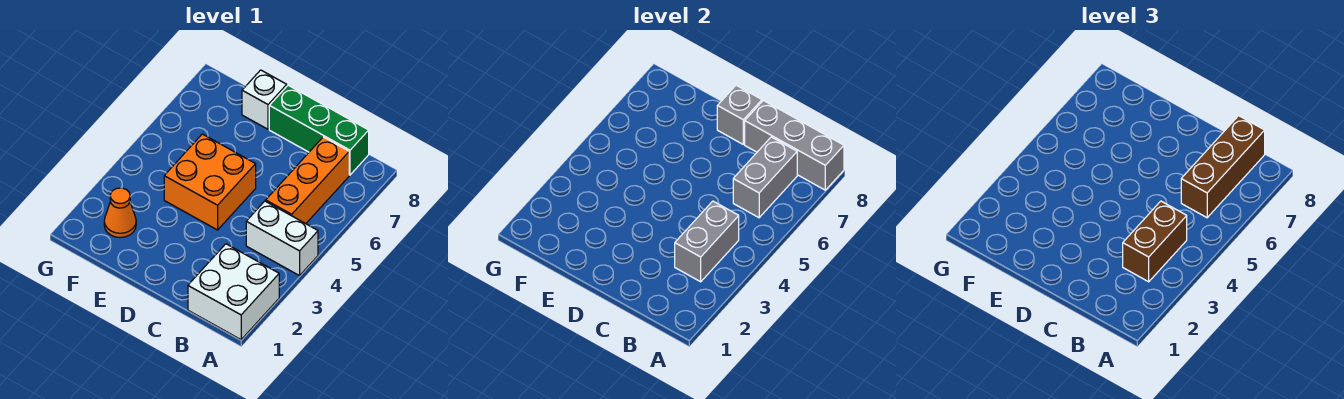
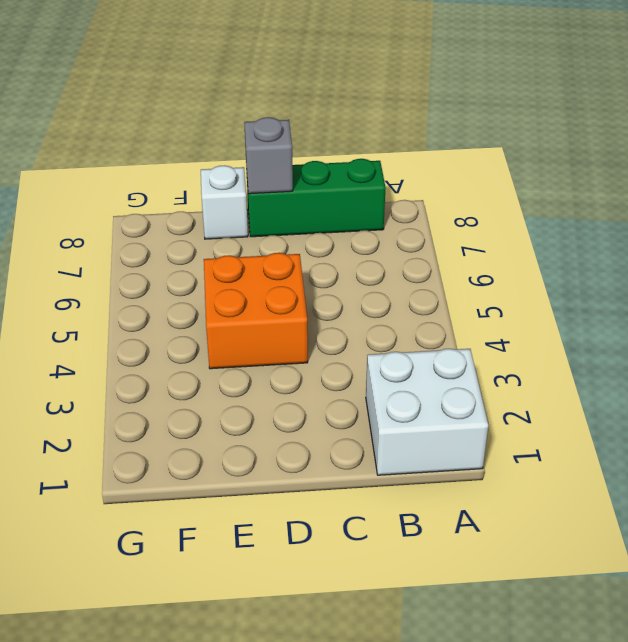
none -> white brick A4:B4 level 1
none -> orange brick B5:B7 level 1
none -> orange cone F2 level 1

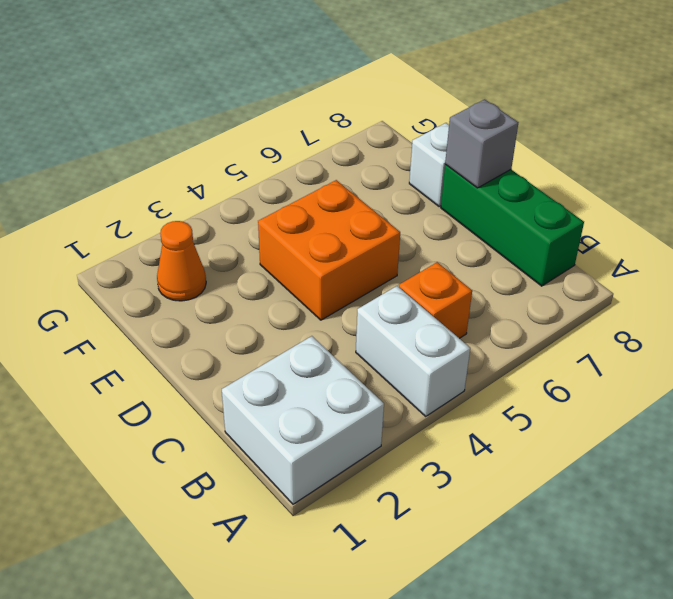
orange brick B5 level 1 -> orange brick B5:B7 level 1
none -> grey brick A8:C8 level 2
none -> grey brick B3:B4 level 2
none -> grey brick B6:B7 level 2

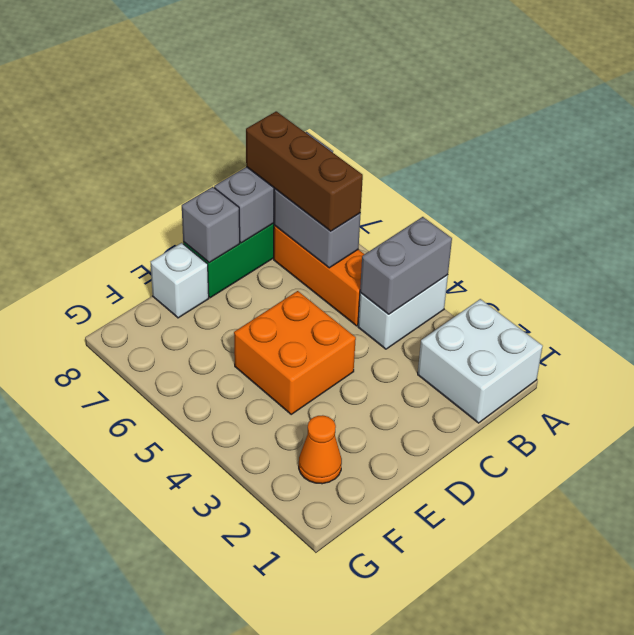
grey brick A4:B4 level 2 -> grey brick B3:B4 level 2
none -> brown brick B3:B4 level 3

